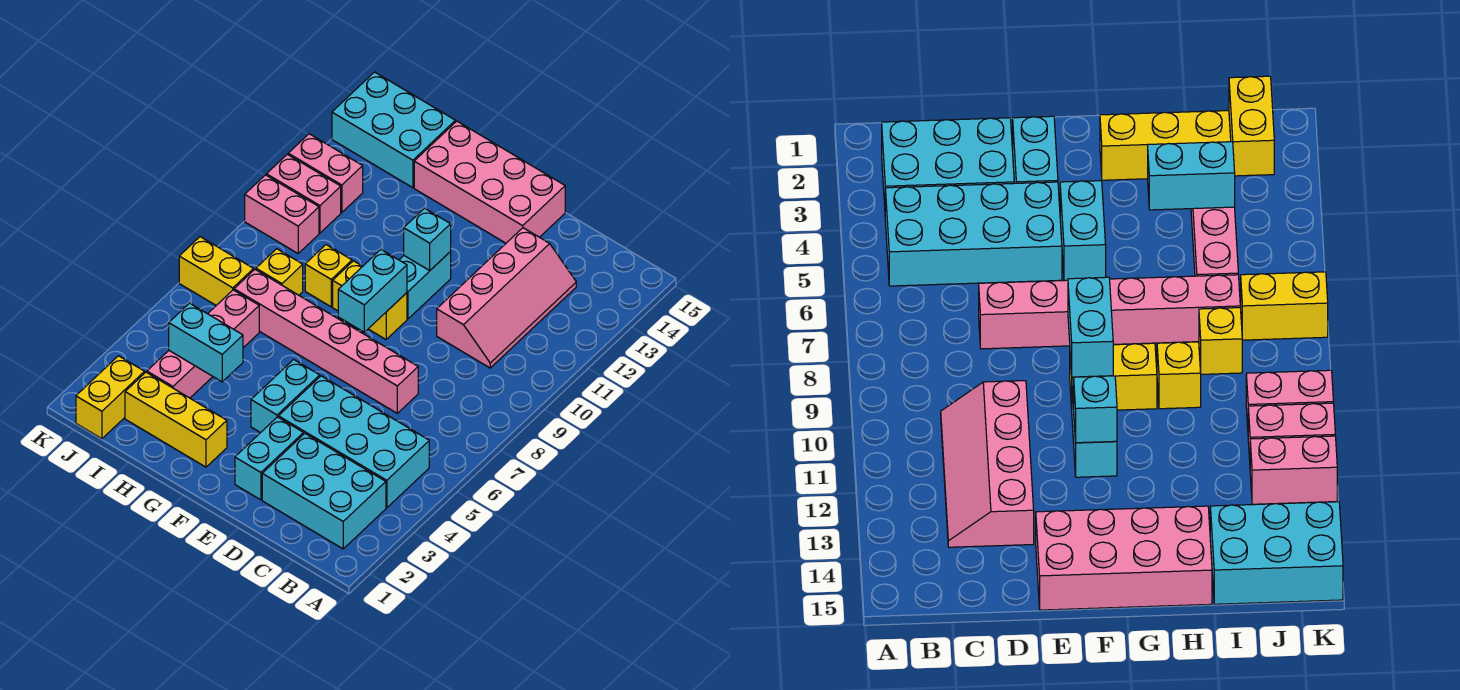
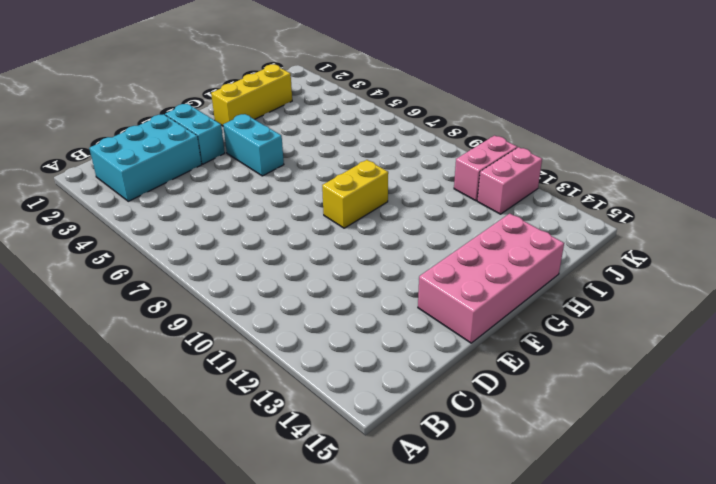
none -> cyan brick B4:E5 level 1
none -> pink slope C10:D13 level 1 top D
none -> pink brick D7:I7 level 1

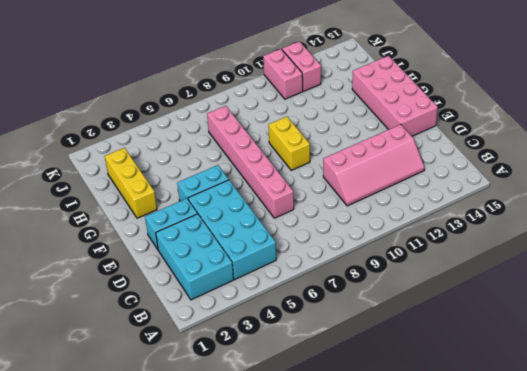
none -> cyan brick F10:F11 level 1
none -> yellow brick H9 level 1
none -> pink brick I3:I6 level 1

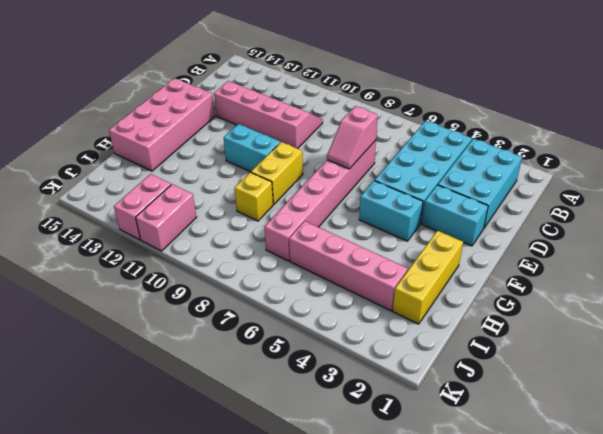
pink slope D7:E7 level 2 top D -> none
none -> yellow brick I8 level 1
none -> cyan brick I14:K15 level 1
none -> yellow brick J1:J2 level 1

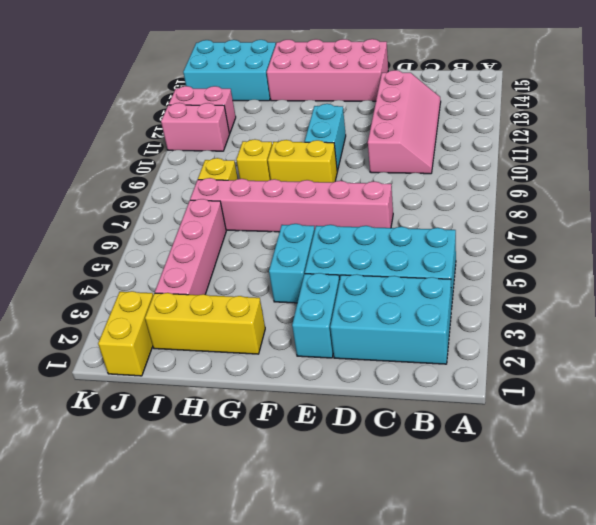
none -> yellow brick J7:K7 level 1
none -> pink brick J10:K10 level 1
none -> cyan brick F8:F9 level 2

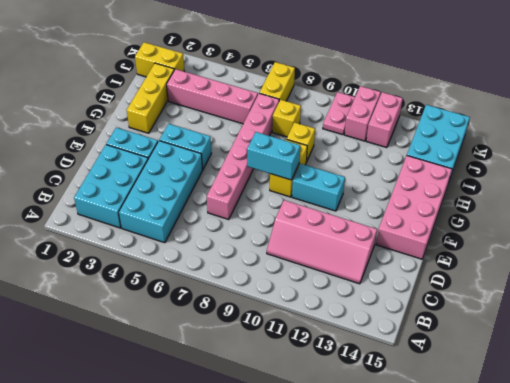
pink plate J10:K10 level 1 -> pink brick J10:K10 level 1
none -> cyan brick F11 level 2
none -> cyan brick H4:I4 level 2

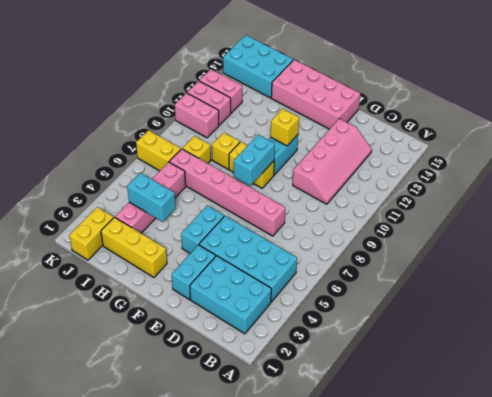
yellow brick F11 level 2 -> cyan brick F11 level 2

